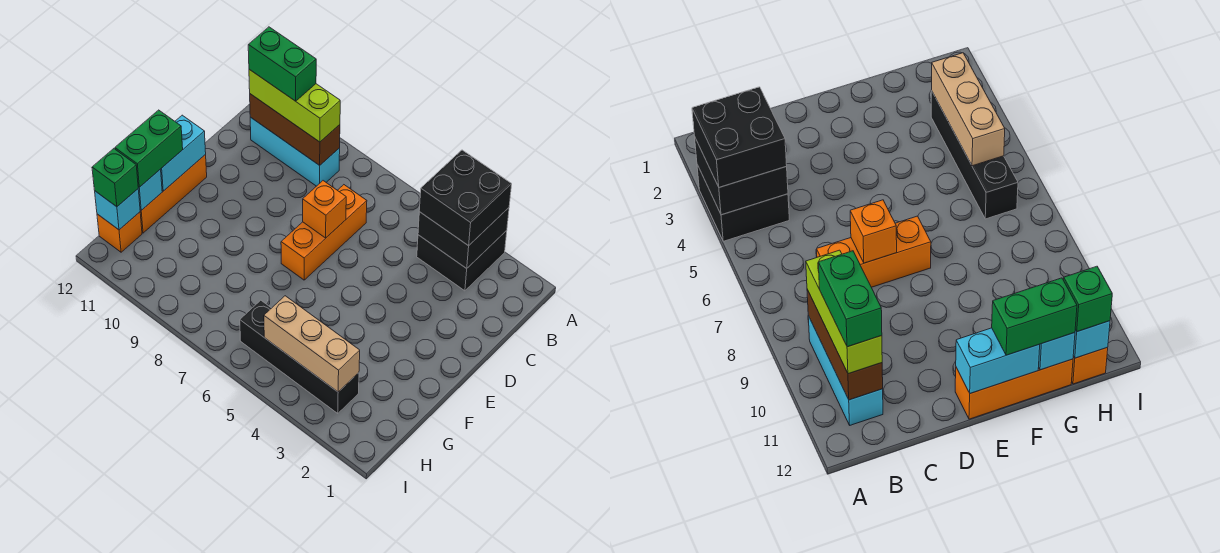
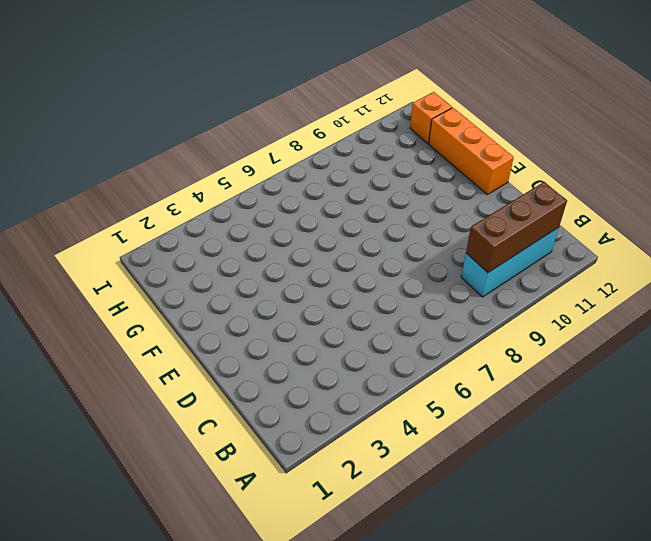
none -> black brick A3:B4 level 1
none -> orange brick C7:E7 level 1
none -> black brick H3:H6 level 1

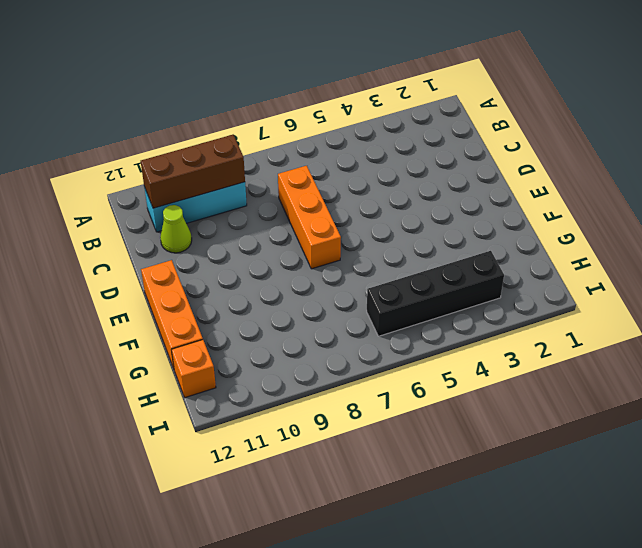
lime cone C11 level 1 -> none
none -> black brick A3:B4 level 1
none -> black brick A3:B4 level 2
none -> orange brick D7 level 2

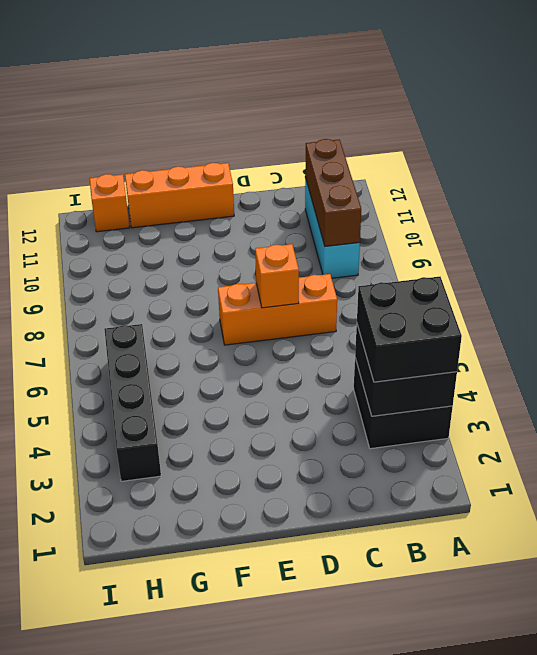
none -> cyan brick E12:F12 level 2
none -> cyan brick G12 level 2
none -> tan brick H3:H5 level 2

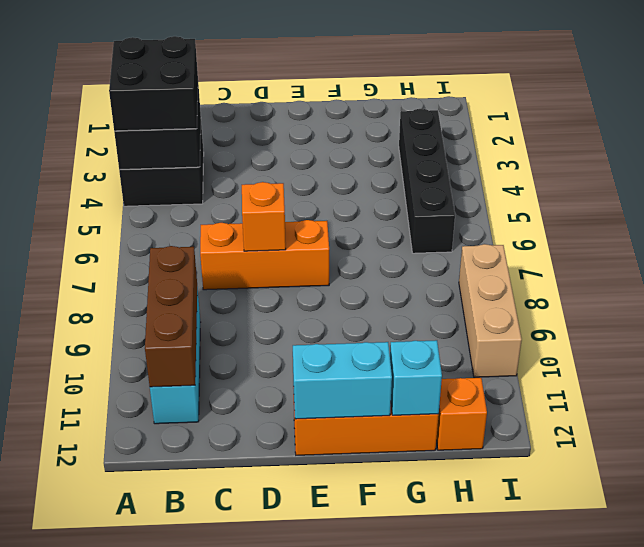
tan brick I8:I10 level 1 -> tan brick H3:H5 level 2
none -> cyan brick H12 level 2
none -> lime brick B9:B11 level 3
none -> green brick F12:G12 level 3

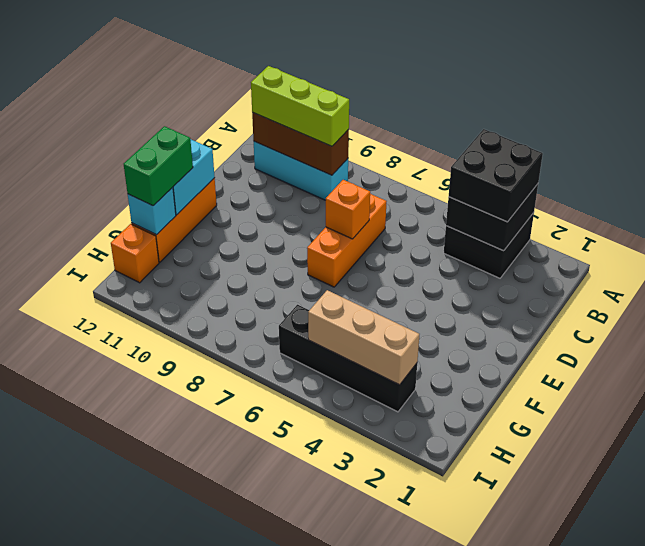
none -> cyan brick H12 level 2
none -> green brick H12 level 3
none -> green brick B10:B11 level 4

